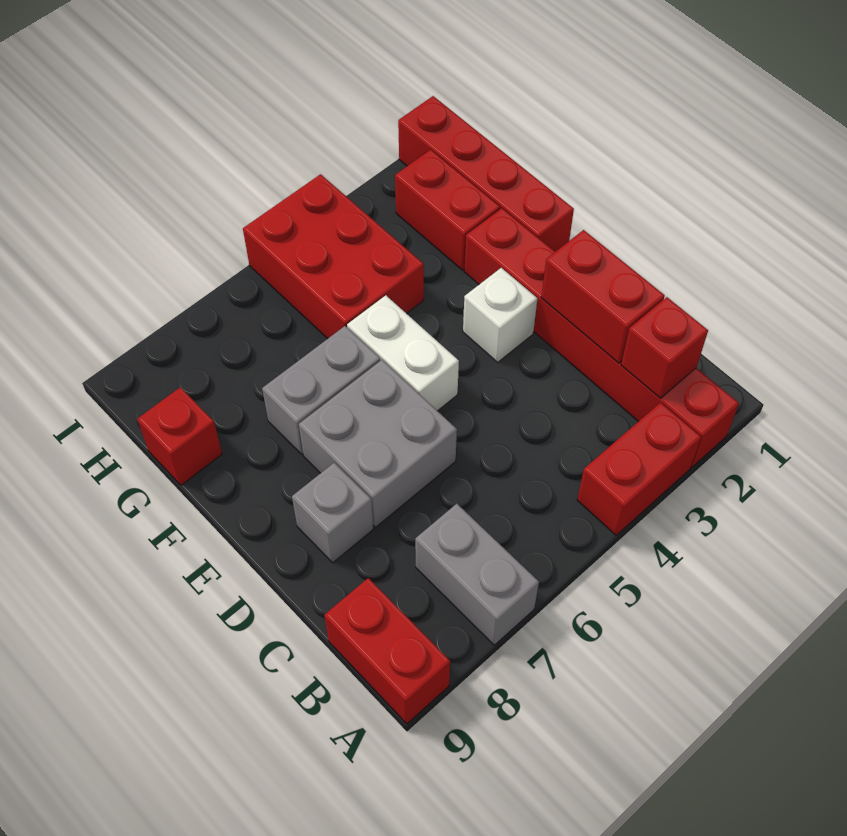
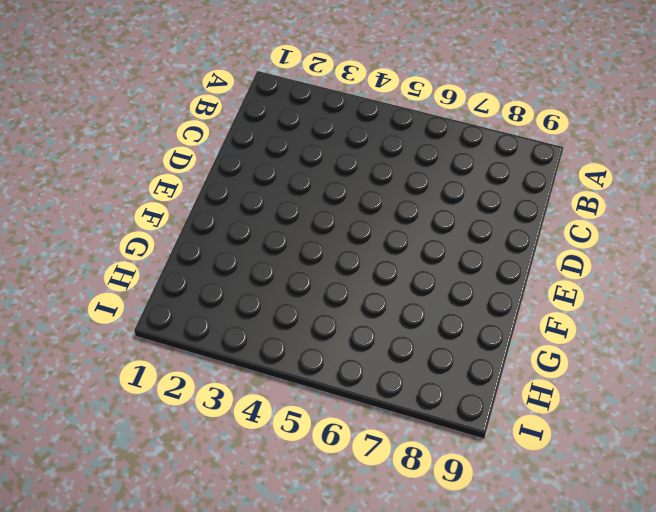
none -> red brick A2:F2 level 1
none -> red brick A3:A4 level 1
none -> grey brick A7:B7 level 1

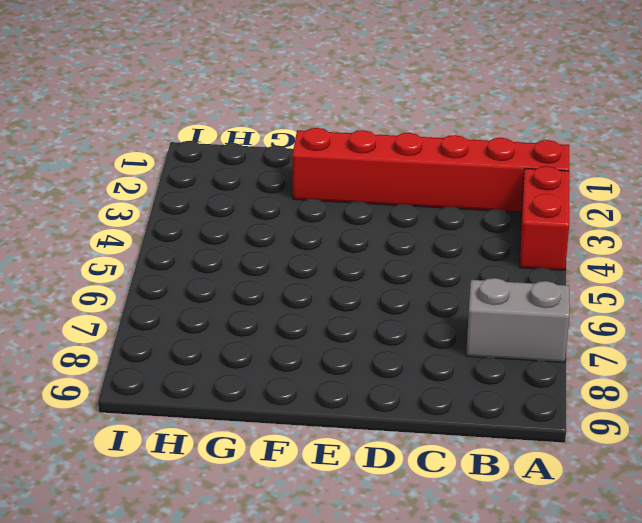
none -> red brick A9:B9 level 1
none -> grey brick D6:E7 level 1
none -> grey brick D8 level 1

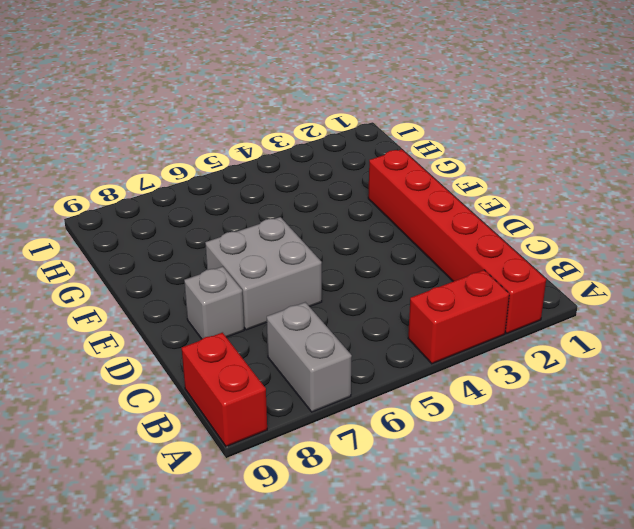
none -> white brick E3 level 1
none -> white brick E5:F5 level 1
none -> red brick F1:I1 level 1

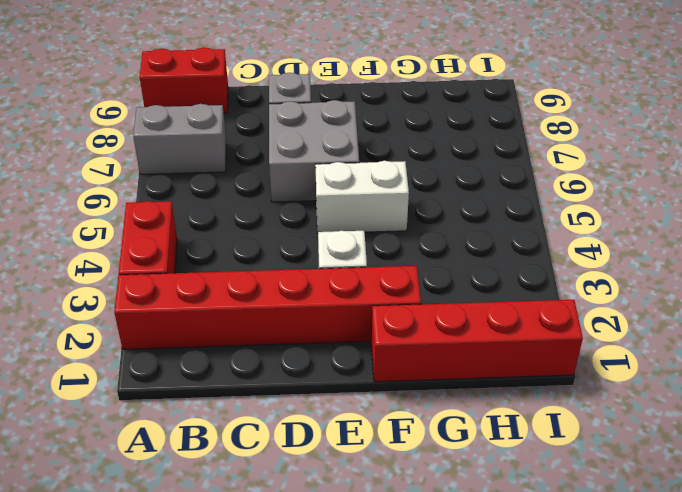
none -> grey brick F6:F7 level 1
none -> red brick G2:H2 level 1
none -> red brick G4:I5 level 1

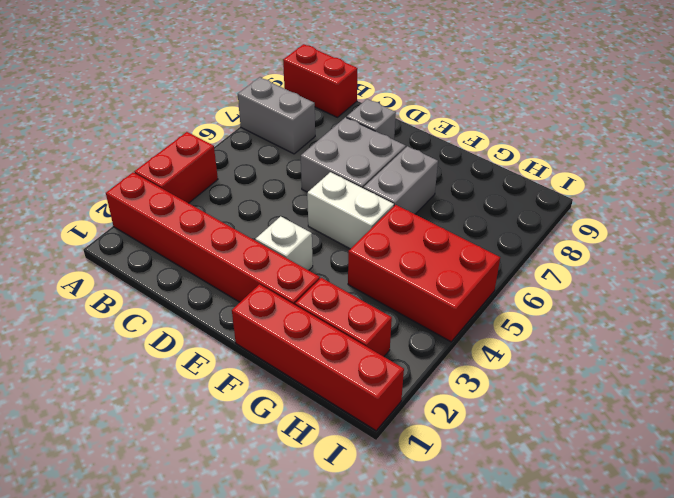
none -> red brick G9 level 1
none -> red brick B2 level 2
none -> red brick C2:D2 level 2

